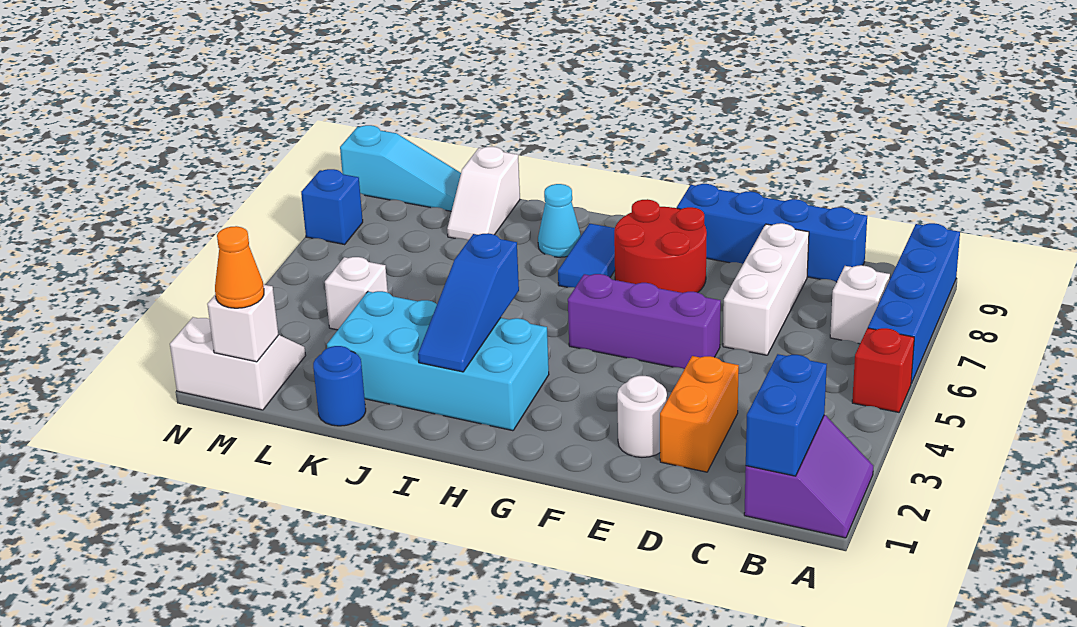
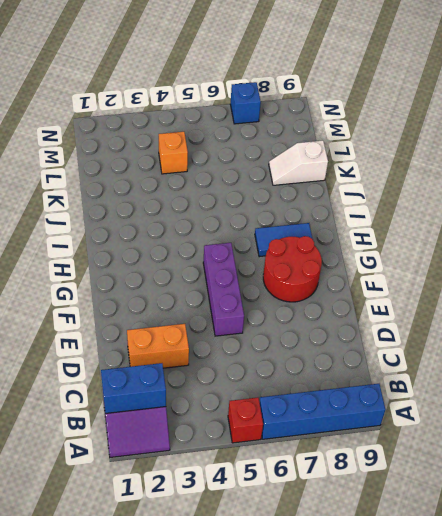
orange brick L4 level 1 -> white brick L4 level 1
none -> white brick B7 level 1
none -> blue brick C9:F9 level 1
none -> white brick D6:D8 level 1

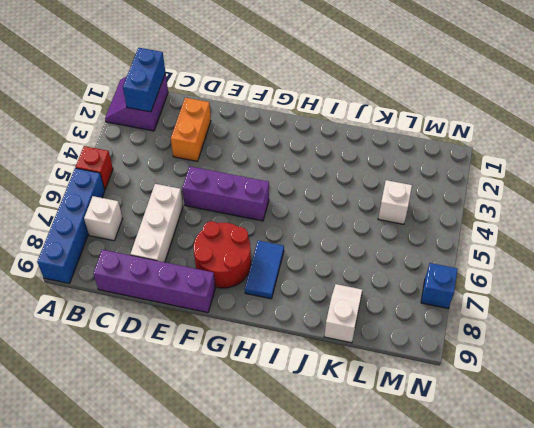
purple brick C9:F9 level 1 -> blue brick C9:F9 level 1
none -> white round brick E2 level 1
none -> cyan brick H2:K3 level 1
none -> cyan cone I8 level 1

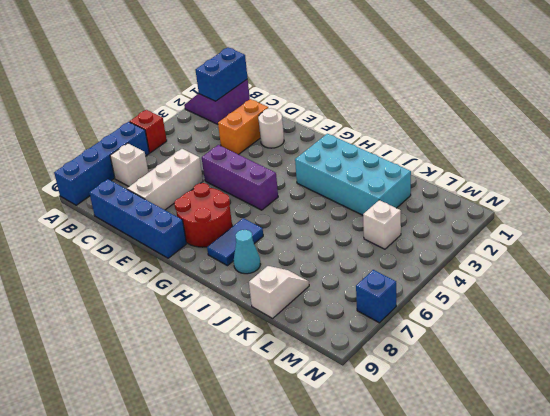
none -> blue round brick K1 level 1
none -> cyan slope L9:N9 level 1 top N
none -> white slope M1:N2 level 1 top 1

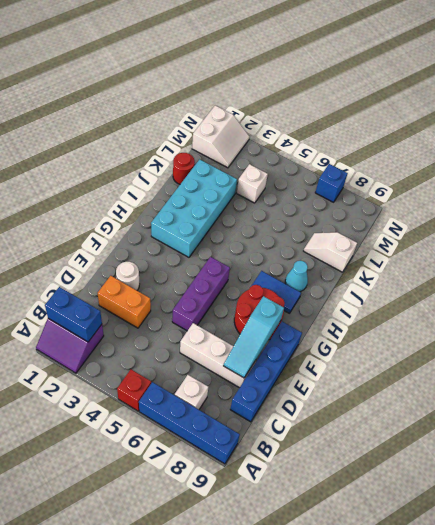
cyan slope D8:F8 level 2 top F -> cyan slope L9:N9 level 1 top N
red round brick K1 level 1 -> blue round brick K1 level 1
none -> blue slope I2:I4 level 2 top 4
none -> white brick M1 level 2
none -> orange cone M1 level 3

